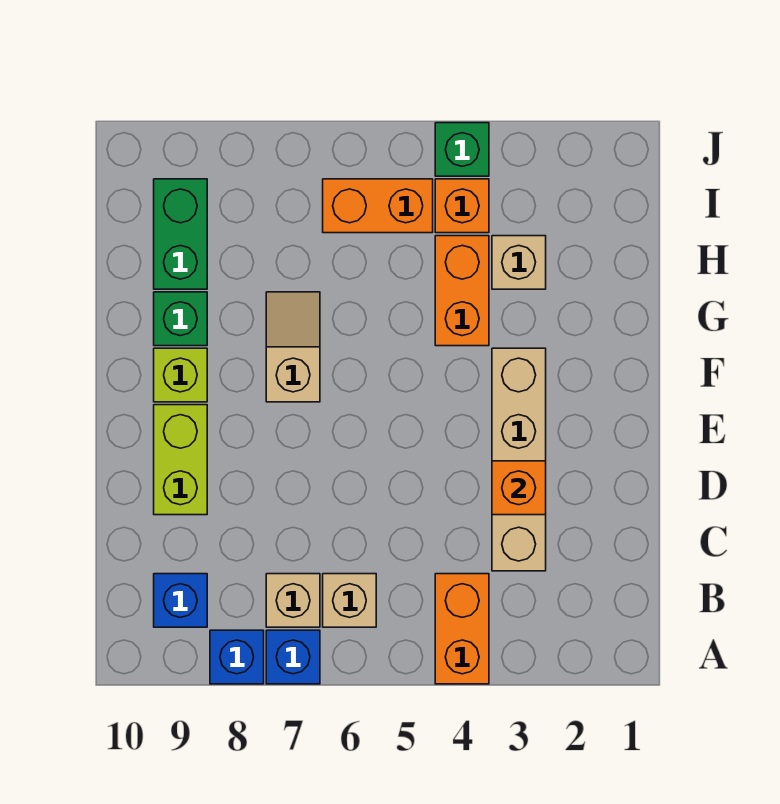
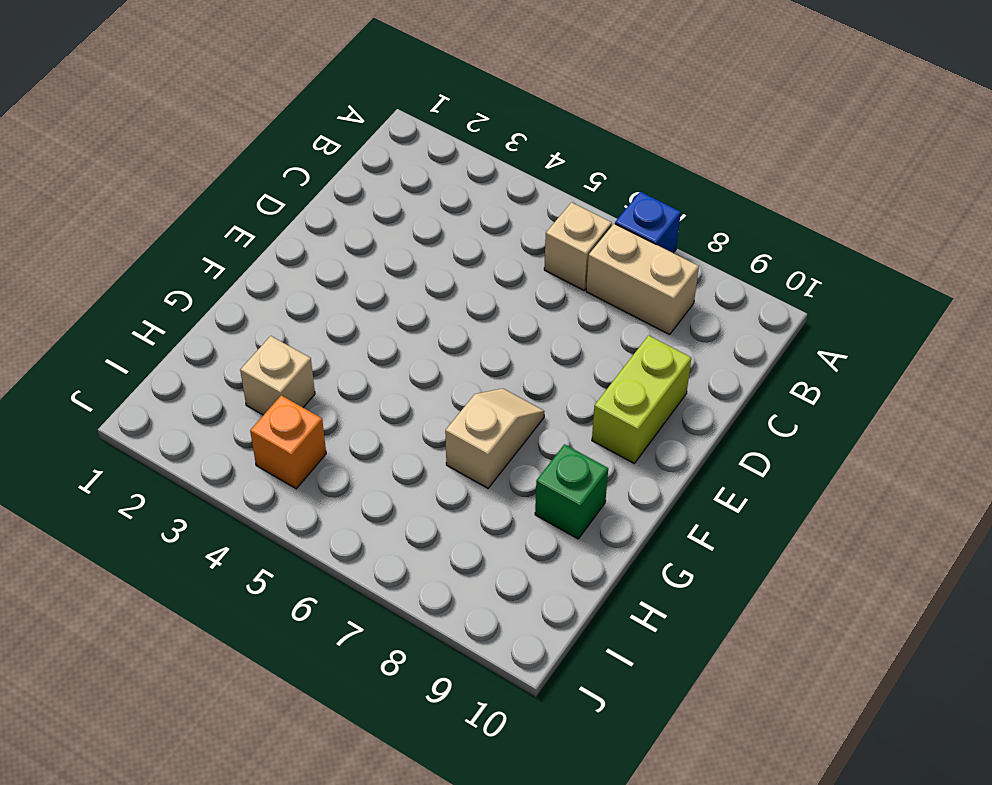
tan brick B7:B8 level 1 -> tan brick B7 level 1
tan slope F7:G7 level 1 top G -> tan slope F7:G7 level 1 top F
none -> orange brick A4:B4 level 1
none -> blue brick A8 level 1
none -> blue brick B9 level 1

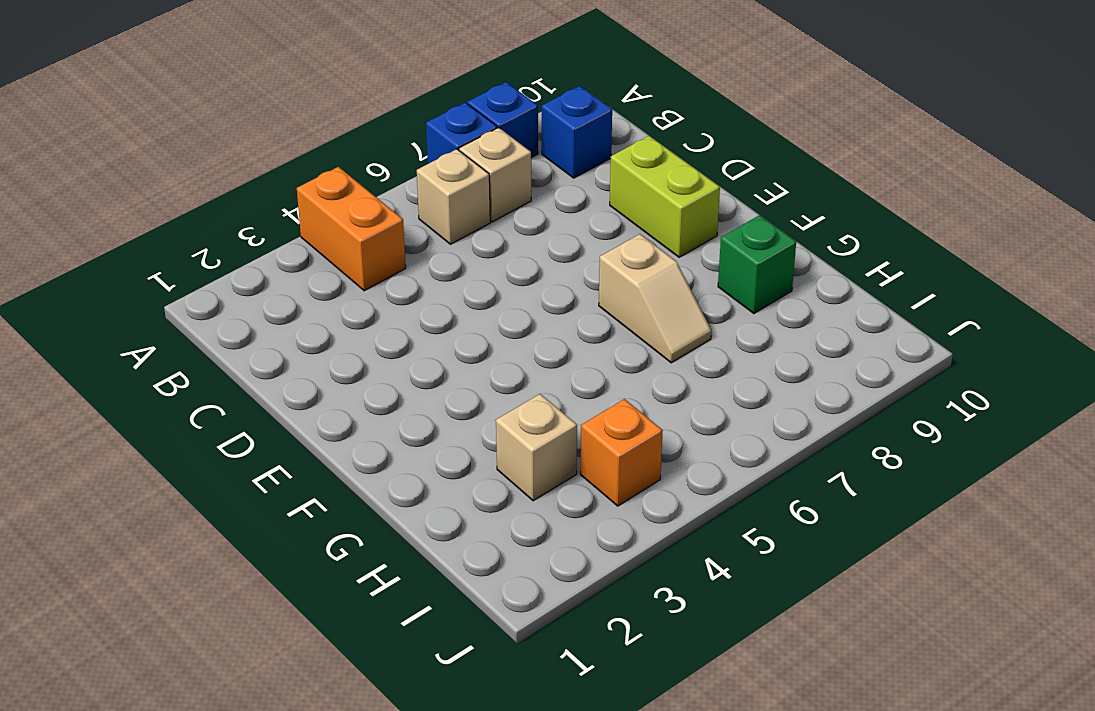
none -> tan brick C3:F3 level 1
none -> lime brick F9 level 1
none -> orange brick G4:H4 level 1

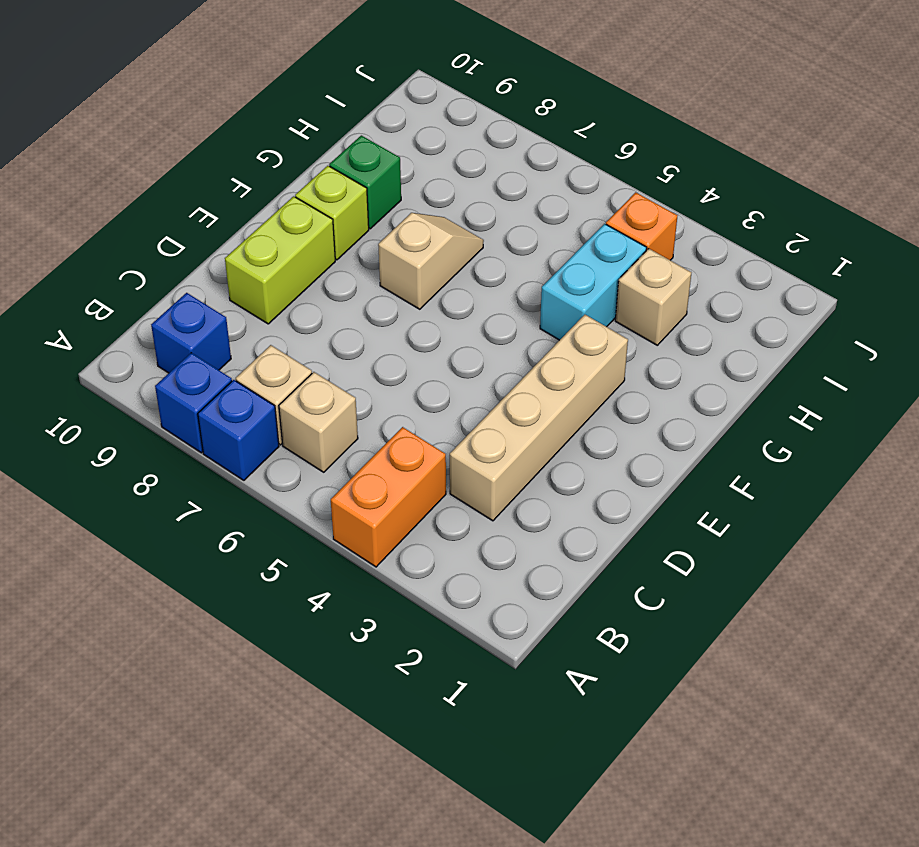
cyan brick G4:H4 level 1 -> orange brick G4:H4 level 1
none -> green brick H9:I9 level 1
none -> orange brick I5:I6 level 1
none -> green brick J4 level 1

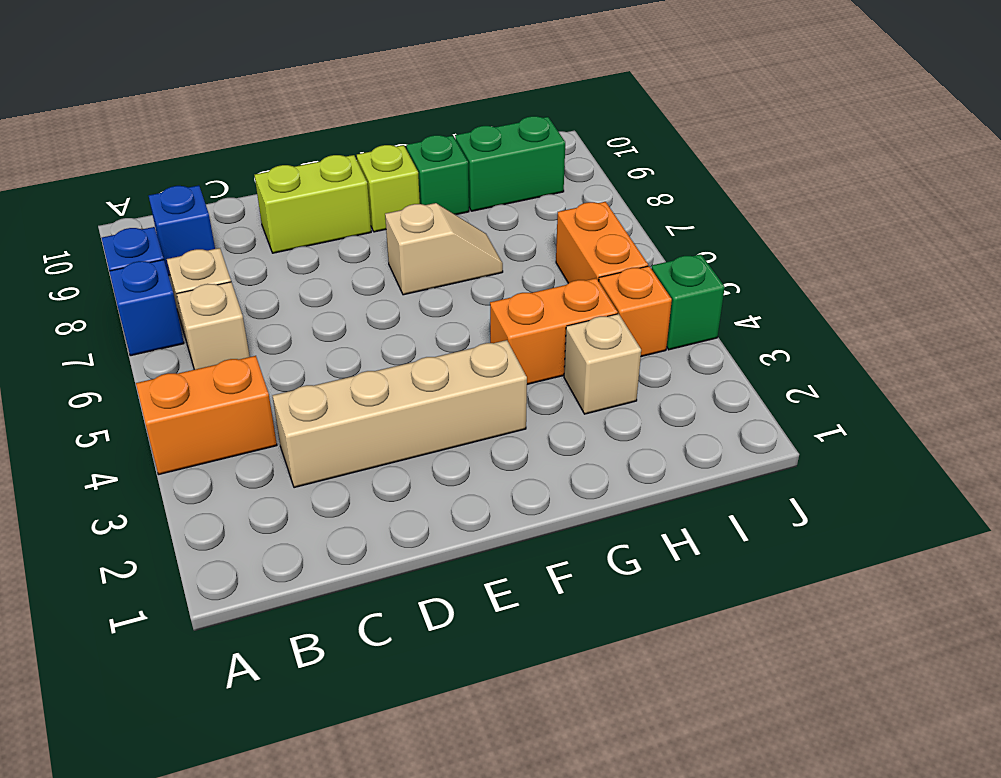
none -> orange brick D3 level 2

